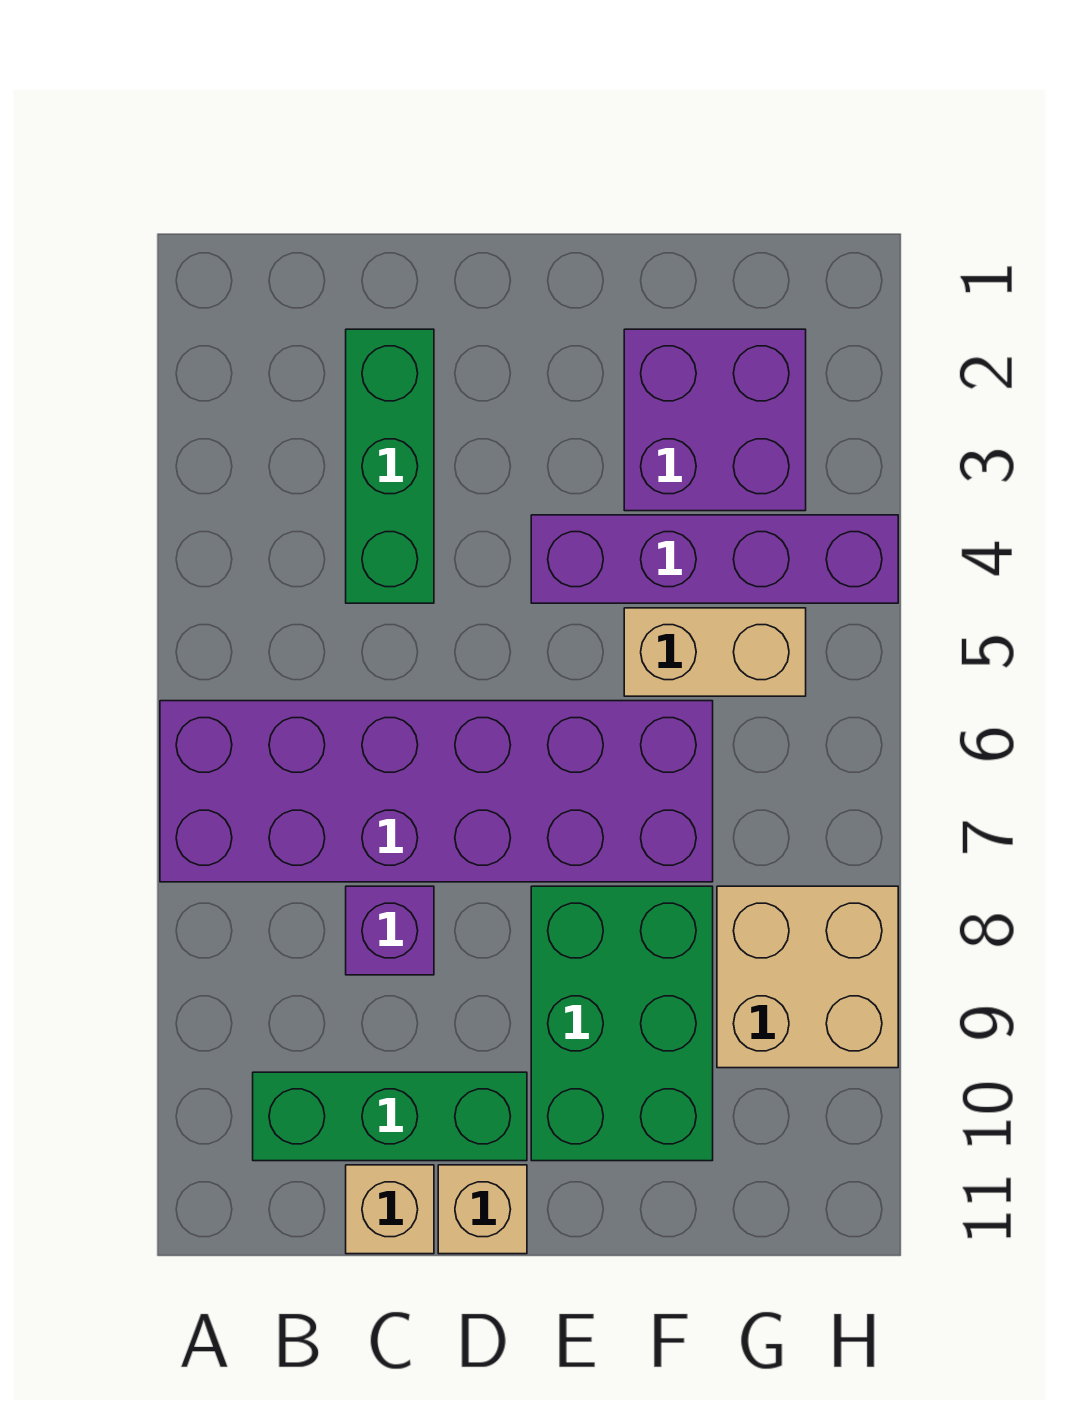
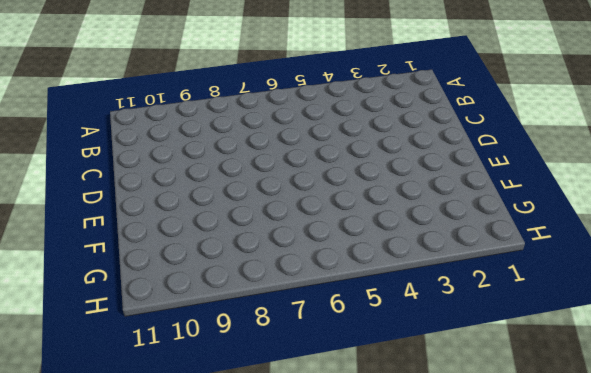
none -> purple brick A6:F7 level 1
none -> green brick B10:D10 level 1

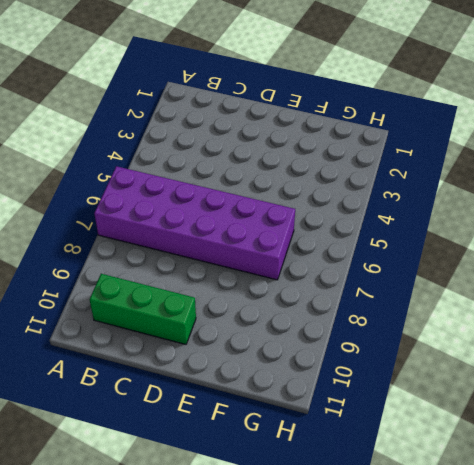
none -> green brick C2:C4 level 1
none -> purple brick C8 level 1

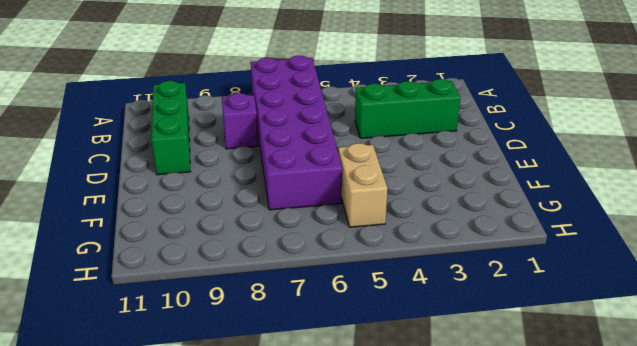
none -> tan brick C11 level 1
none -> tan brick D11 level 1

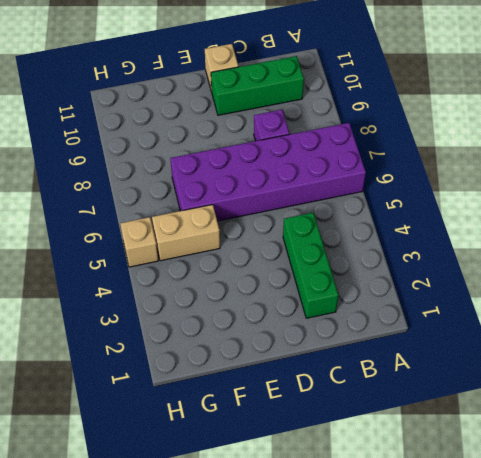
tan brick H5 level 1 -> tan brick C11 level 1
none -> purple brick E4:H4 level 1
none -> green brick E8:F10 level 1

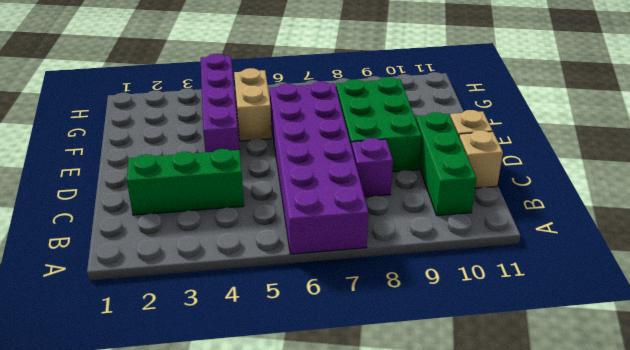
green brick D8:F9 level 1 -> green brick E8:F10 level 1
none -> purple brick F2:G3 level 1
none -> tan brick G8:H9 level 1

